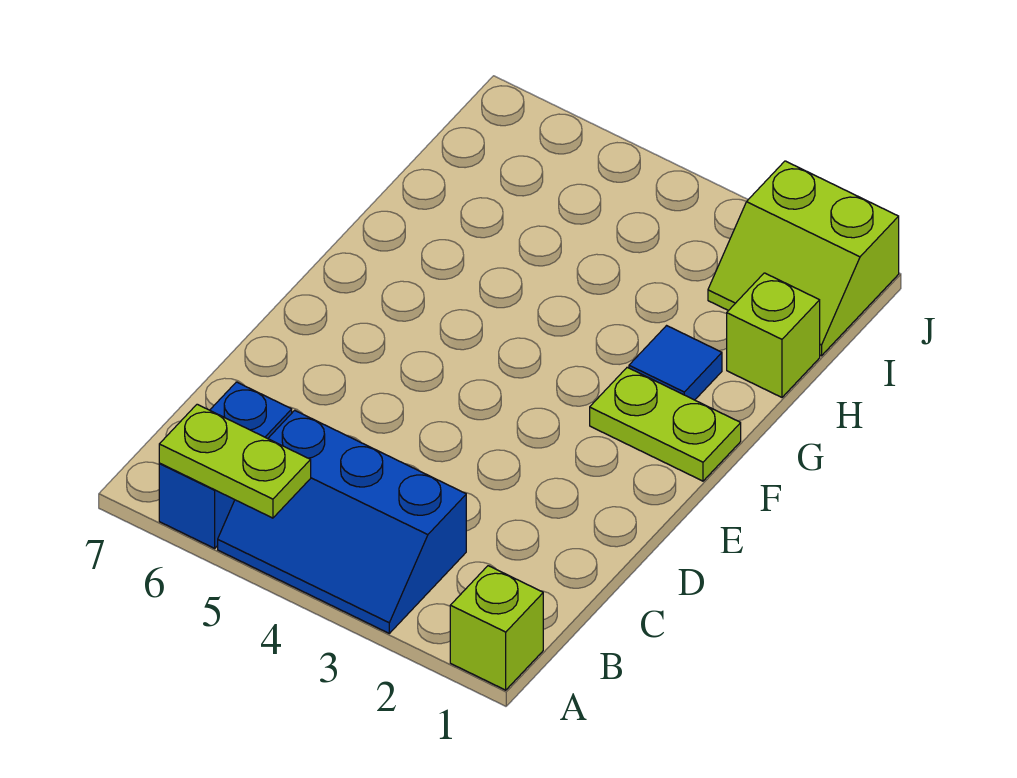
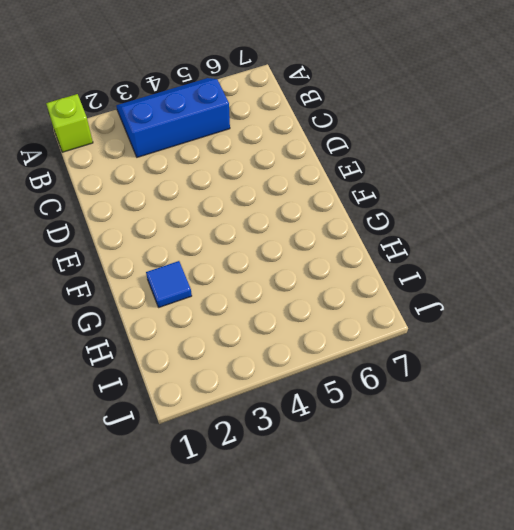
none -> blue brick A6:B6 level 1
none -> lime plate F1:F2 level 1

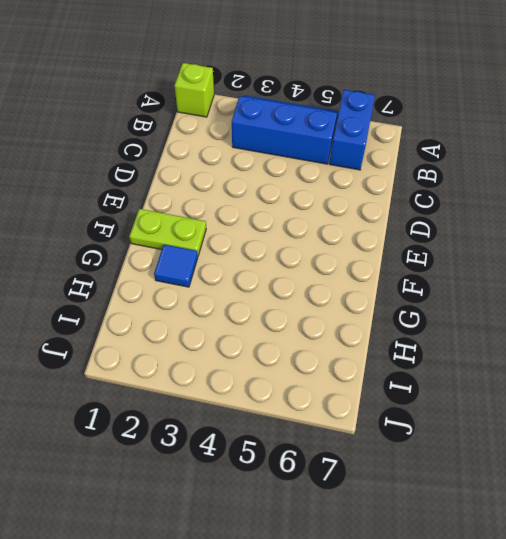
none -> lime brick H1 level 1
none -> lime slope I1:J2 level 1 top J

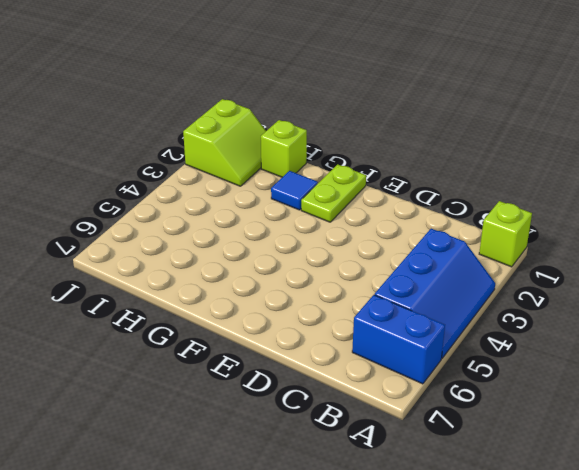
none -> lime plate A5:A6 level 2

